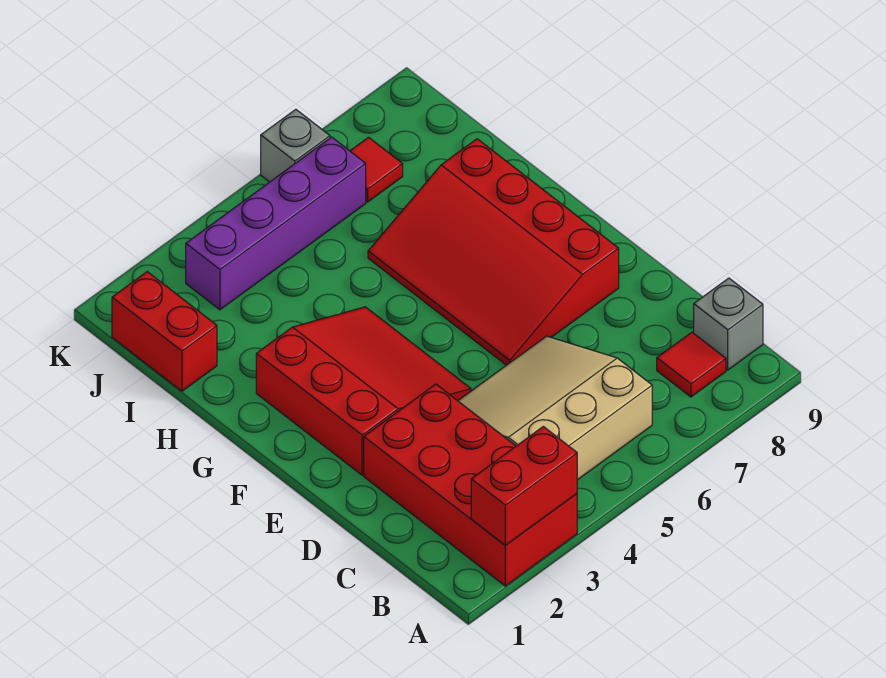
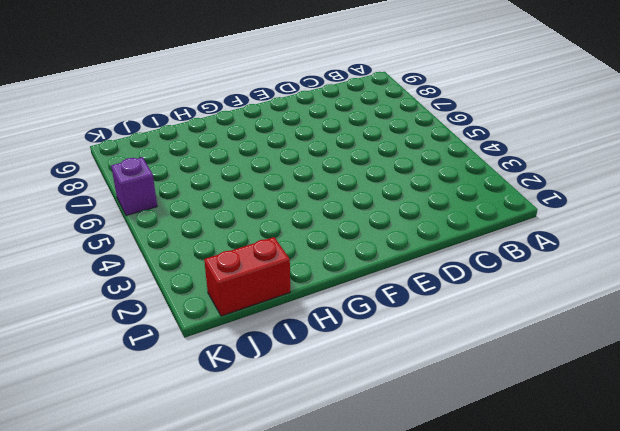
purple brick K6 level 1 -> grey brick K6 level 1
none -> red brick A2:D3 level 1
none -> tan slope B4:D6 level 1 top B

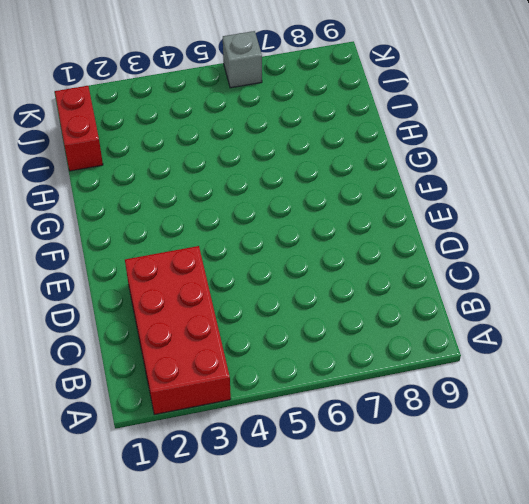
none -> tan slope B4:D6 level 1 top B
none -> red tile B8 level 1

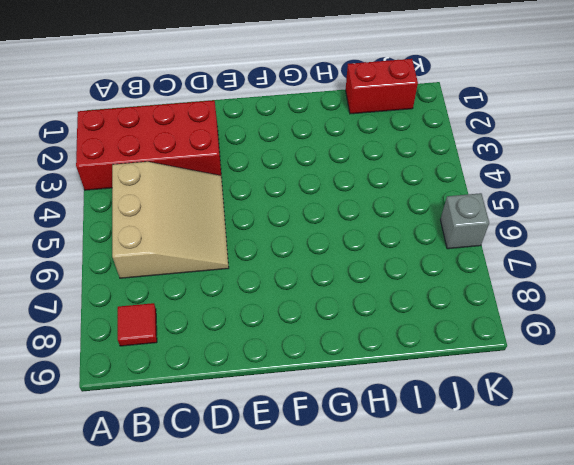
none -> grey brick B9 level 1
none -> red slope E2:G4 level 1 top 2

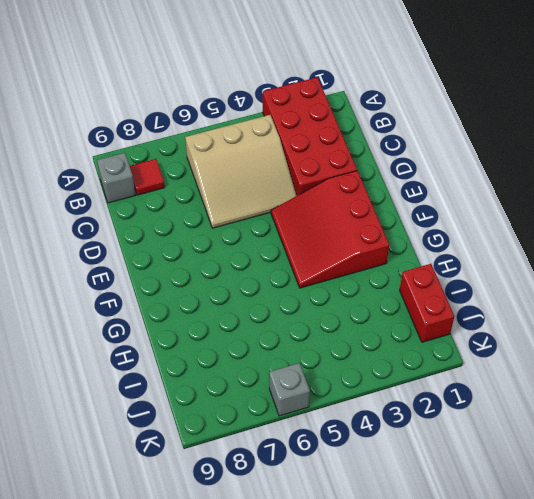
none -> red slope E6:H8 level 1 top 8
none -> purple brick J3:J6 level 1

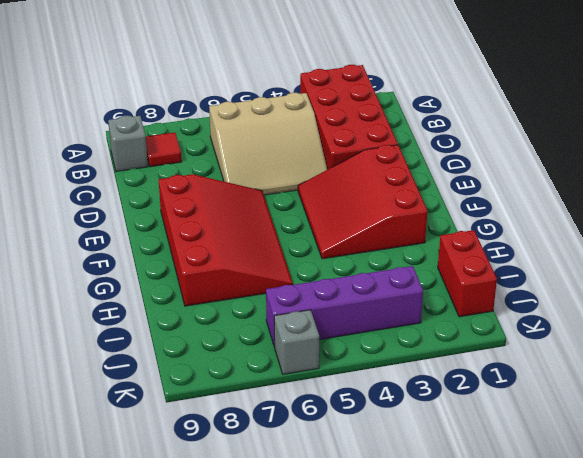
none -> red tile J7 level 1
none -> red brick A2:A3 level 2

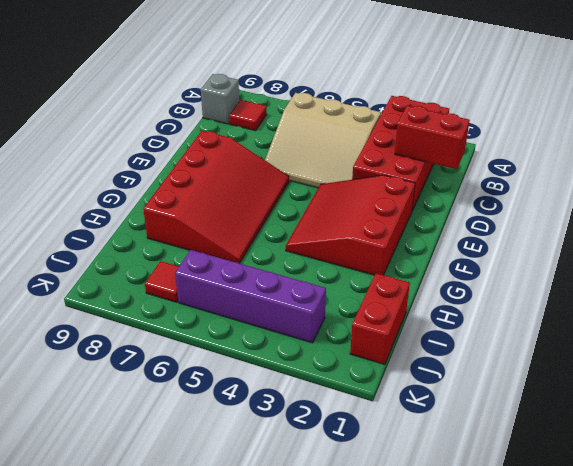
red brick C1:C2 level 2 -> red brick A2:A3 level 2
none -> grey brick K6 level 1

